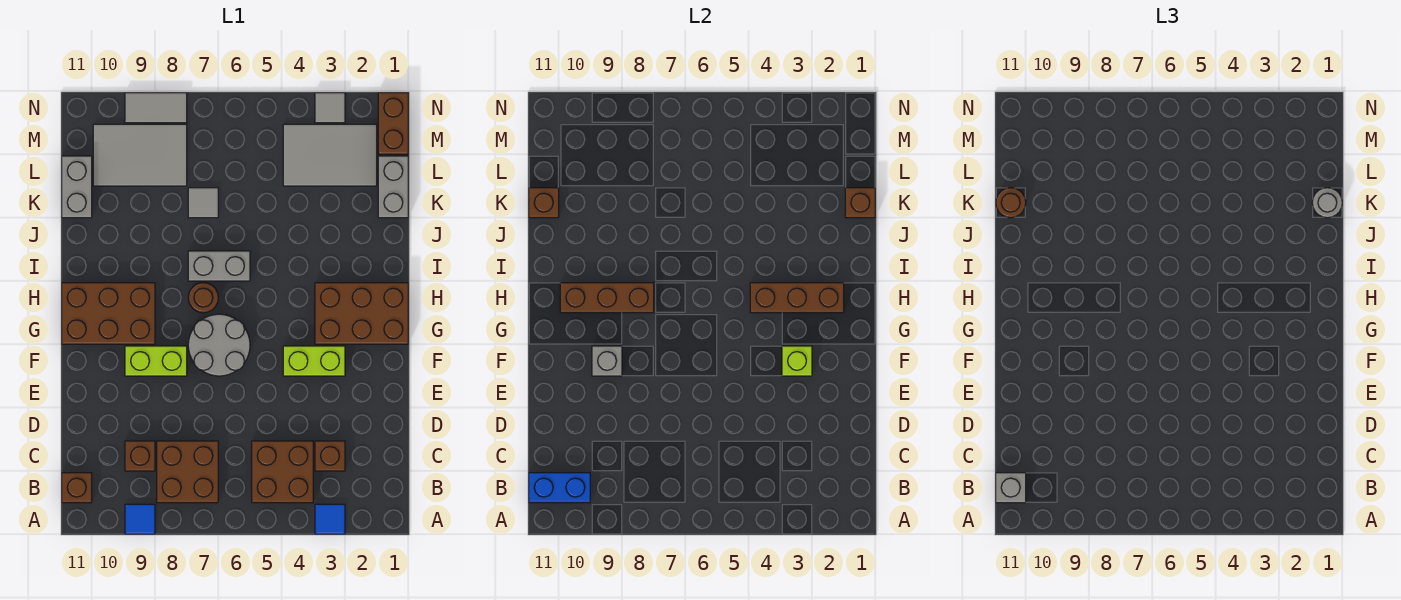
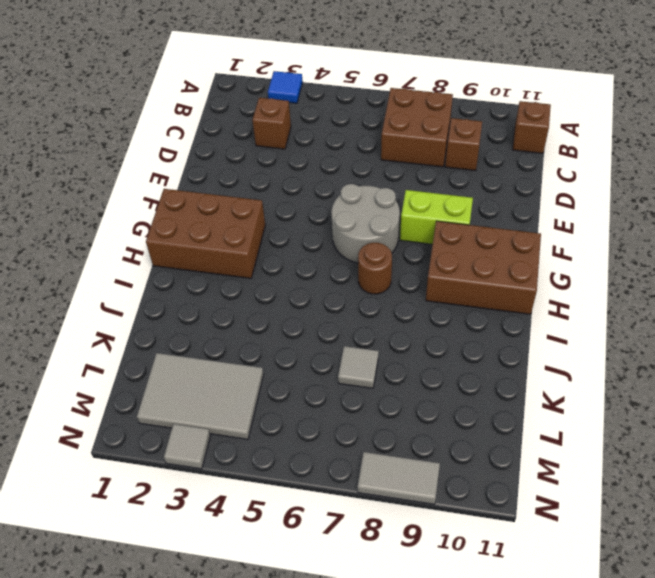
none -> blue tile A9 level 1
none -> brown brick B4:C5 level 1
none -> lime brick F3:F4 level 1
none -> grey brick I6:I7 level 1

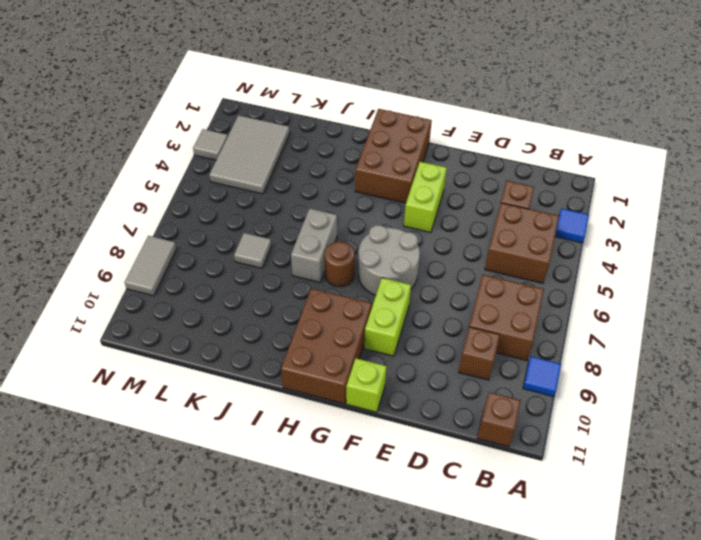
lime brick F11 level 1 -> lime brick F3 level 2
none -> grey brick K1:L1 level 1
none -> grey brick K11:L11 level 1
none -> grey tile L8:M10 level 1
none -> brown brick M1:N1 level 1

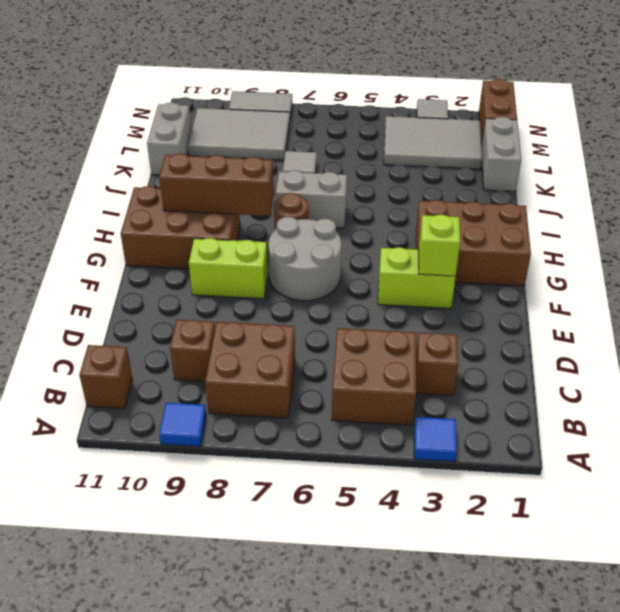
none -> blue brick B10:B11 level 2
none -> grey brick F9 level 2
none -> brown brick H2:H4 level 2
none -> brown brick K1 level 2

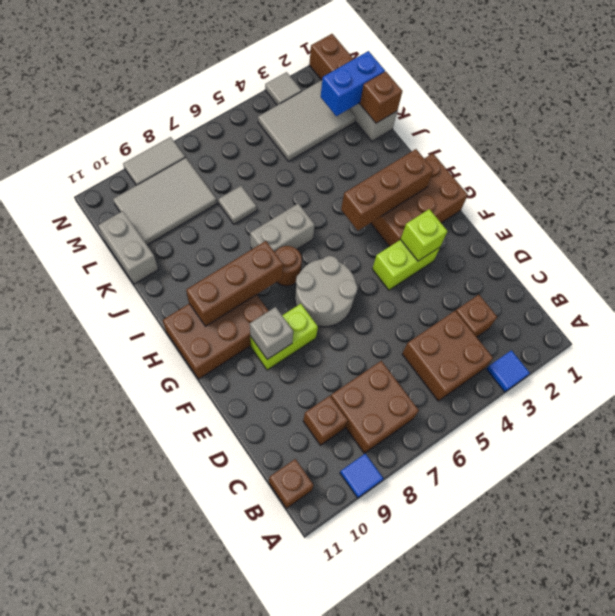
blue brick L1:L2 level 2 -> blue brick B10:B11 level 2
none -> brown brick K11 level 2
none -> grey brick B11 level 3
none -> grey round brick K1 level 3
none -> brown round brick K11 level 3

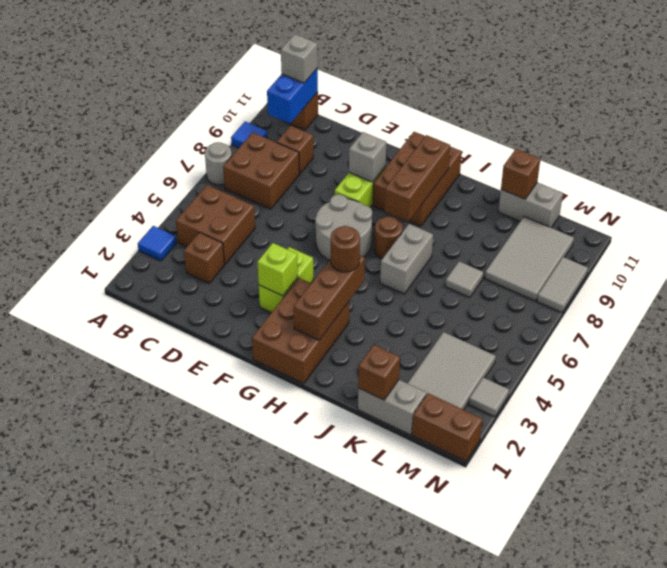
grey round brick A7 level 1 -> grey round brick K1 level 3
brown round brick H4 level 3 -> brown round brick K11 level 3

